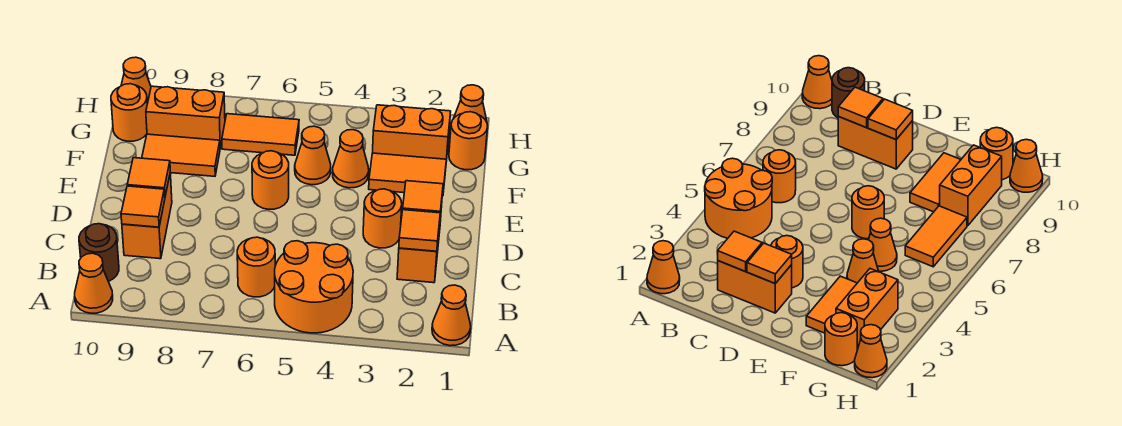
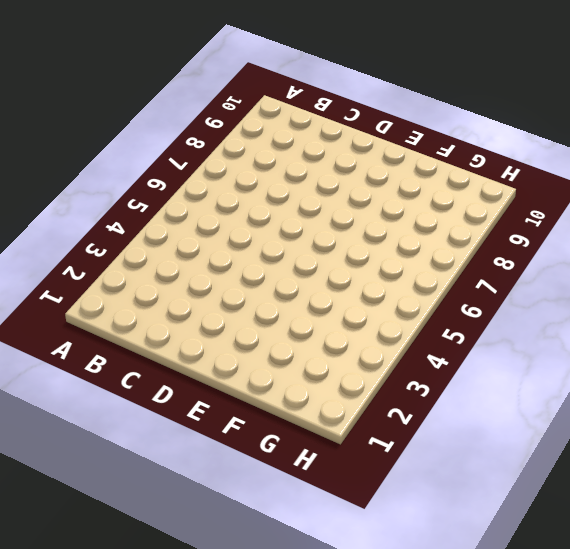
none -> orange cone A1 level 1
none -> orange round brick A4:B5 level 1
none -> orange cone A10 level 1

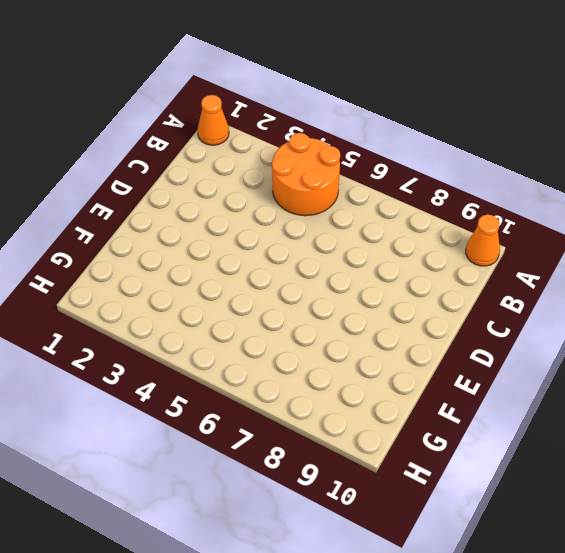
none -> orange round brick B6 level 1
none -> brown round brick B10 level 1
none -> orange brick C2:D2 level 1

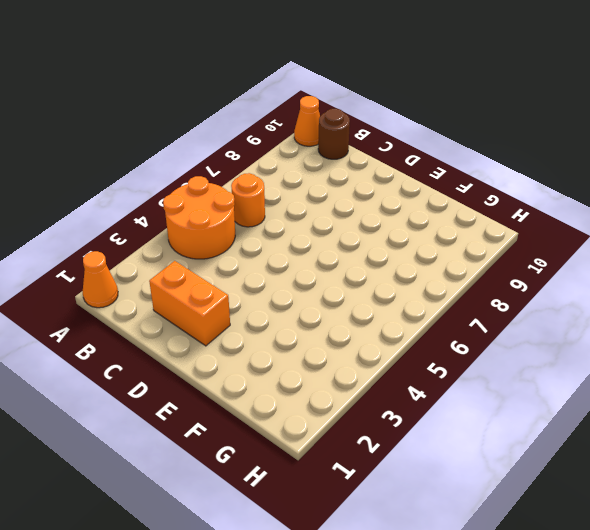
none -> orange brick C9:D9 level 1
none -> orange round brick D3 level 1
none -> orange round brick E6 level 1

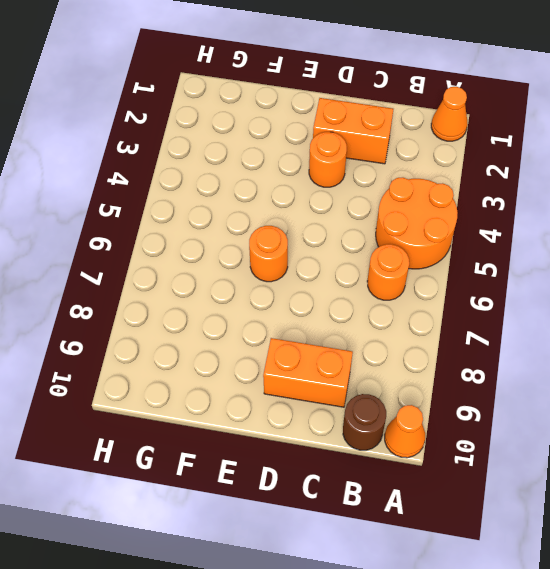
none -> orange tile F2:F3 level 1
none -> orange cone F4 level 1
none -> orange cone F5 level 1

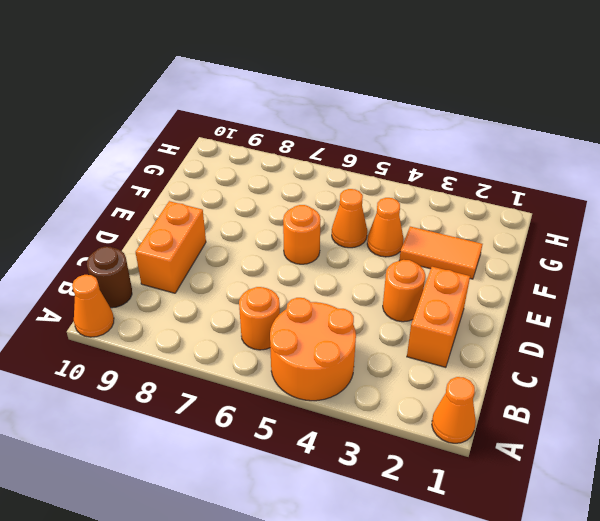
none -> orange tile F8:F9 level 1
none -> orange round brick G1 level 1
none -> orange brick G2:G3 level 1

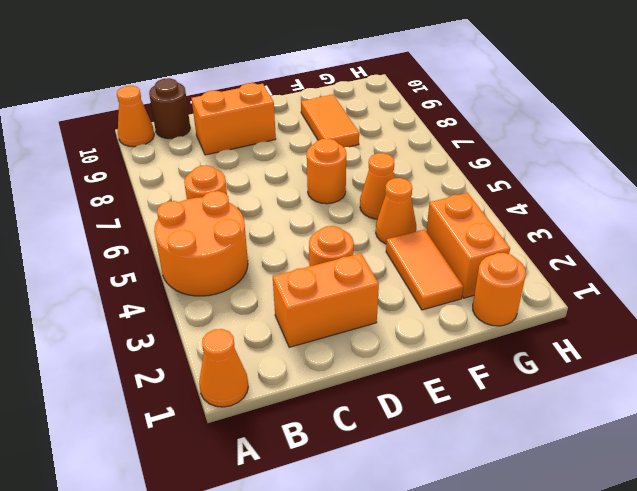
none -> orange tile G6:G7 level 1
none -> orange brick G8:G9 level 1
none -> orange round brick G10 level 1

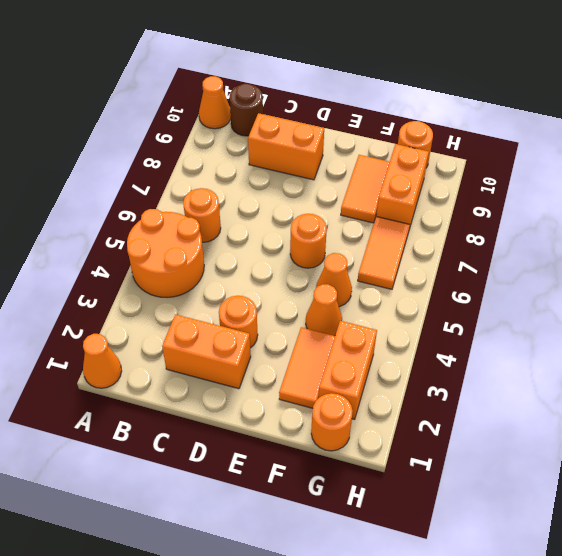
none -> orange cone H1 level 1
none -> orange cone H10 level 1
none -> orange tile C2 level 2

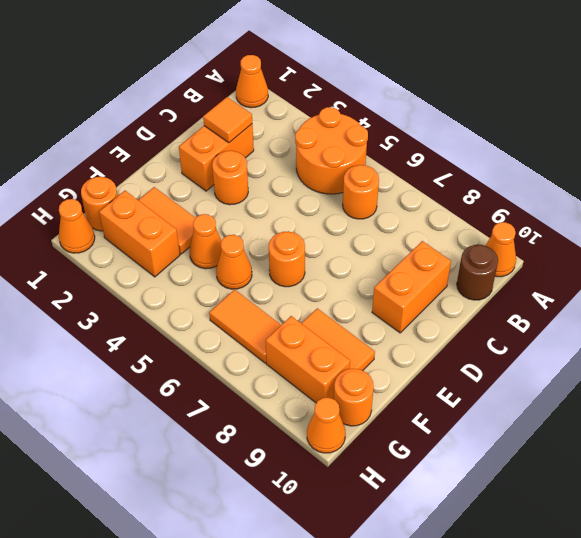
none -> orange tile C9 level 2
none -> orange tile D2 level 2
none -> orange tile D9 level 2

